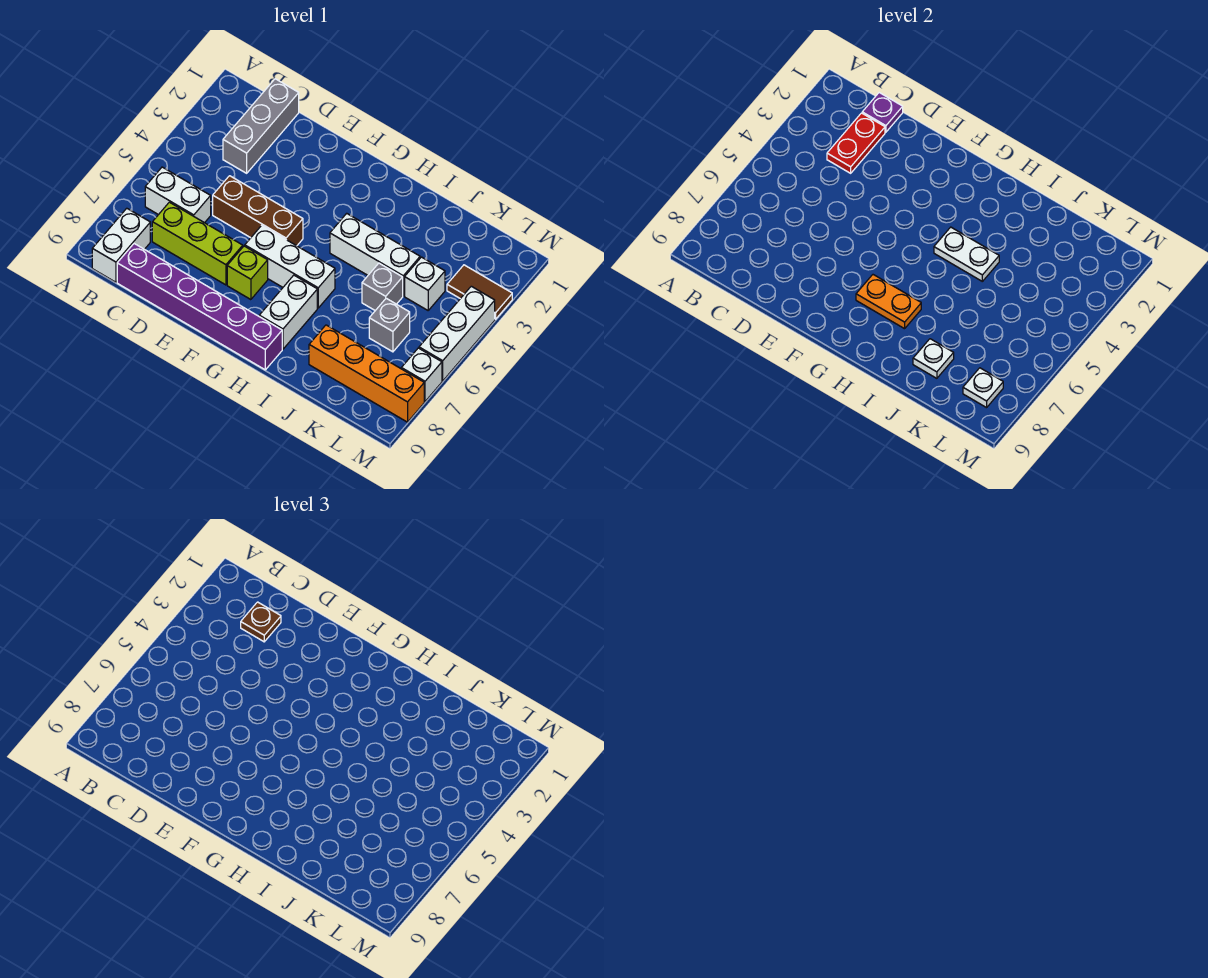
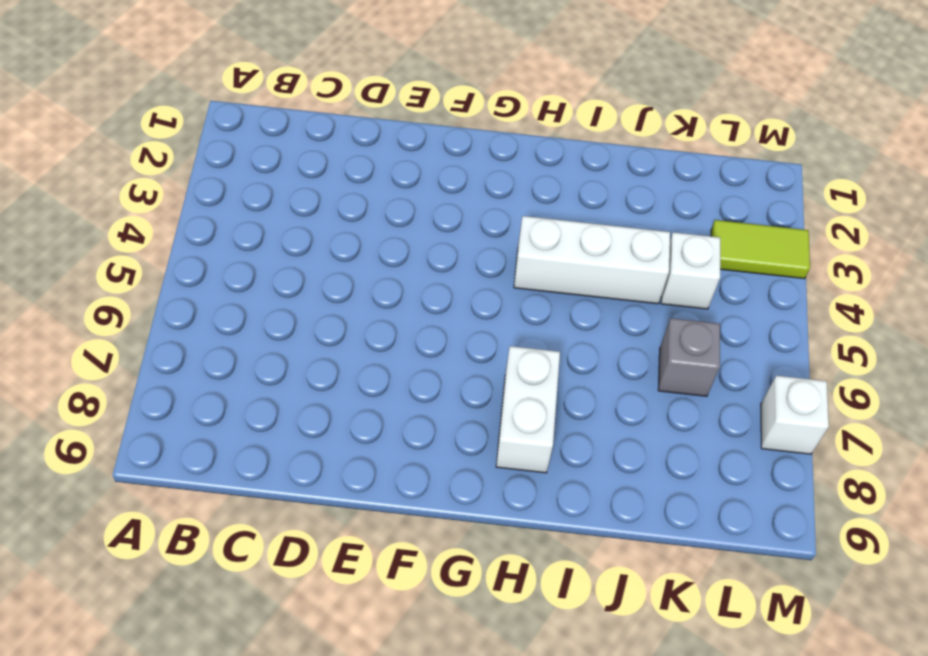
lime tile L3:M3 level 1 -> brown tile L3:M3 level 1
none -> white brick B6:C6 level 1
none -> white brick B8:B9 level 1
none -> grey brick C1:C3 level 1

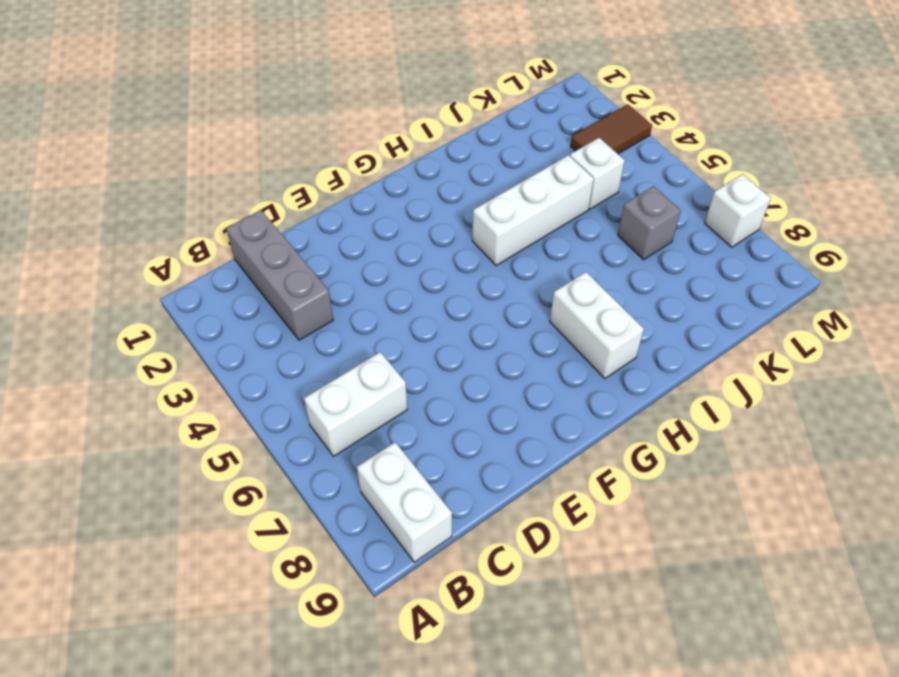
none -> lime brick C7:E7 level 1
none -> purple brick C9:H9 level 1
none -> brown brick D5:F5 level 1

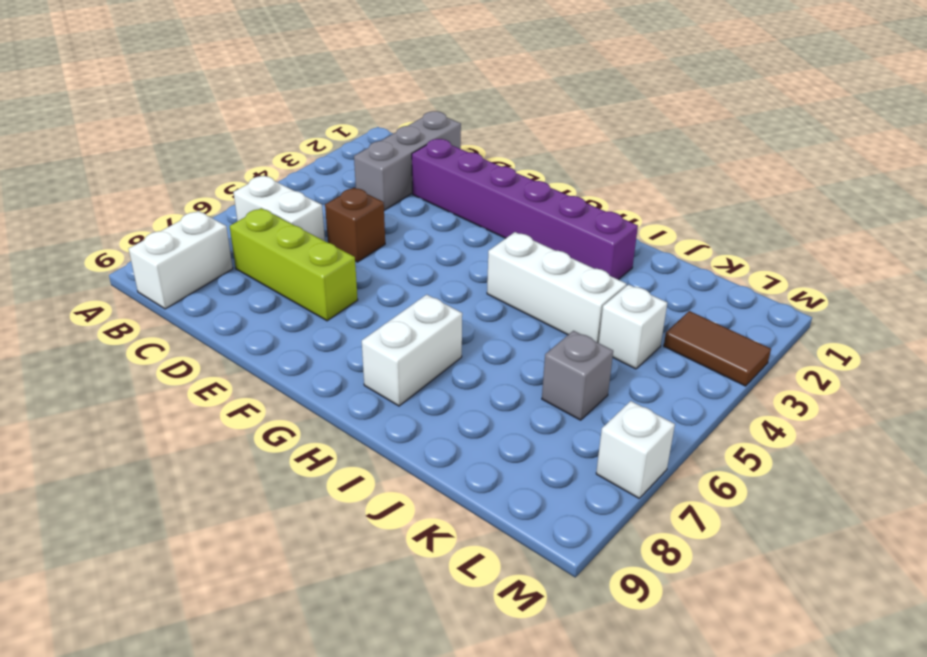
purple brick D2:I2 level 1 -> purple brick C9:H9 level 1
brown brick D5 level 1 -> brown brick D5:F5 level 1
none -> white brick F6:H6 level 1
none -> lime brick F7 level 1
none -> grey brick J5 level 1

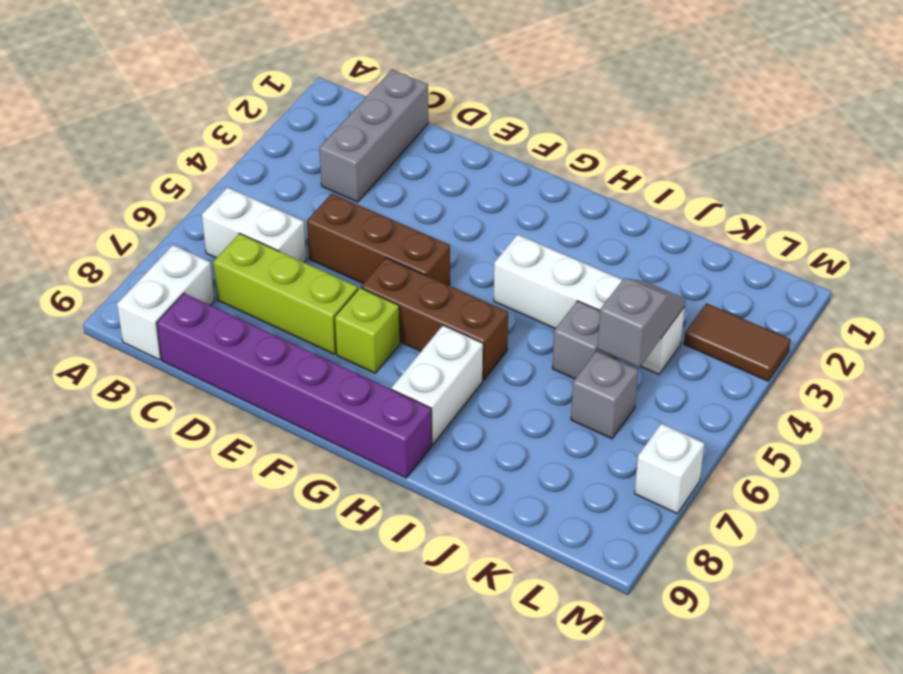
brown brick F6:H6 level 1 -> white brick F6:H6 level 1
grey slope K4:K5 level 2 top 5 -> none
none -> orange brick J8:M8 level 1
none -> white brick M4:M6 level 1
none -> purple plate C1 level 2

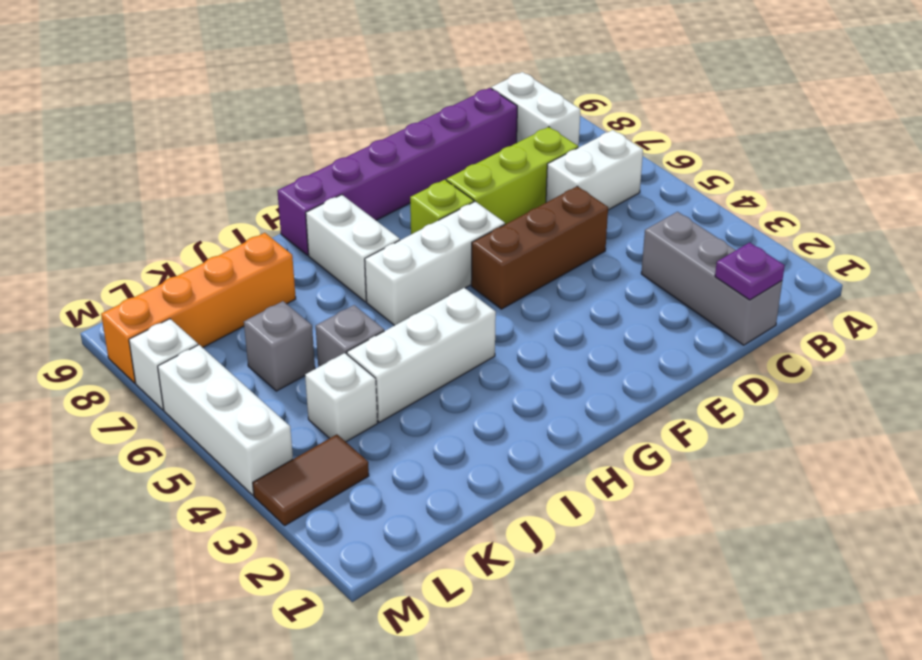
none -> red plate C2:C3 level 2
none -> orange plate G7:H7 level 2
none -> white plate H4:I4 level 2

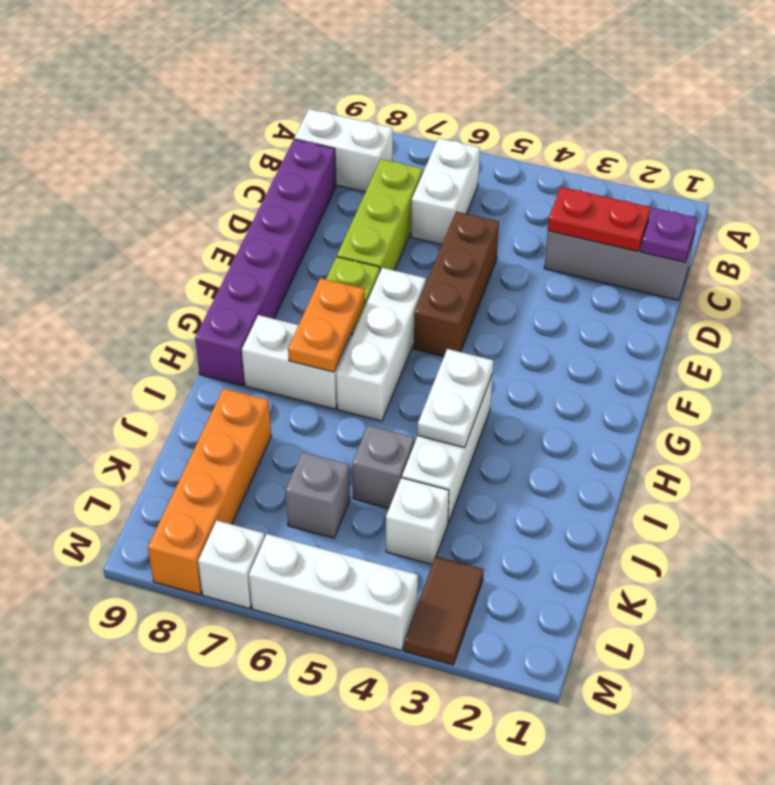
none -> white plate J8 level 2
none -> white plate L8 level 2
none -> brown plate C2 level 3

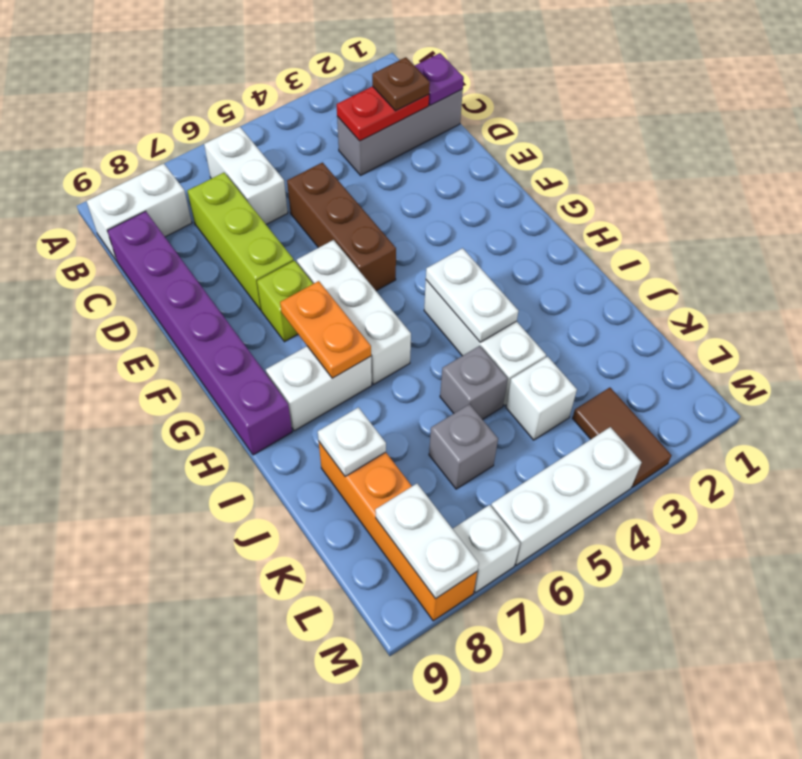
white plate L8:M8 level 2 -> white plate L8 level 2

